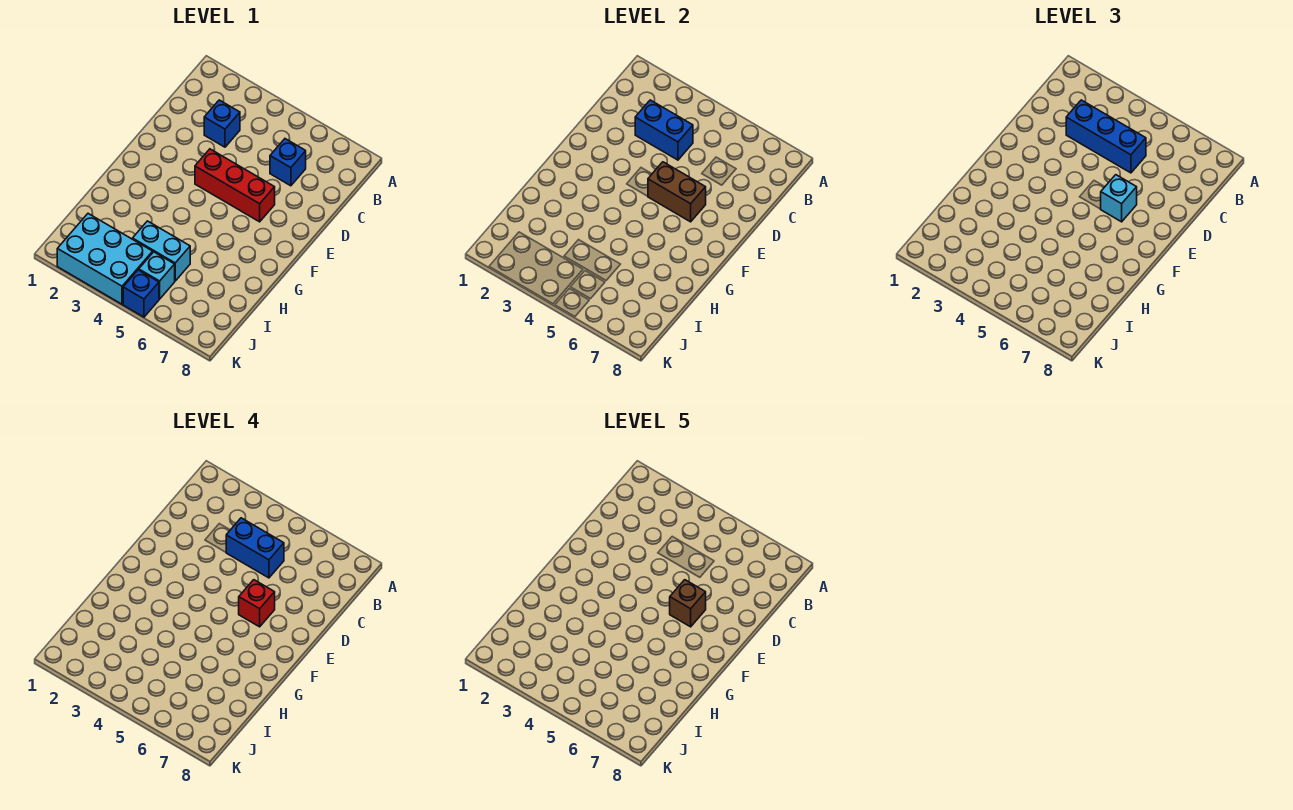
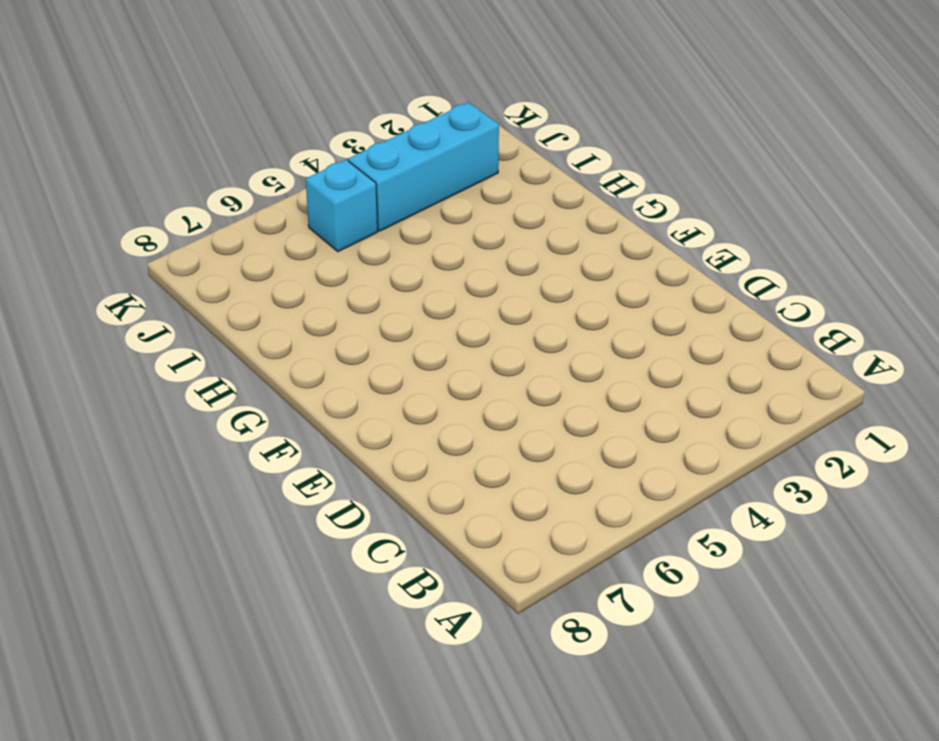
cyan brick J2:J4 level 1 -> cyan brick J2:K4 level 1
none -> blue brick C3 level 1
none -> blue brick C6 level 1
none -> red brick E4:E6 level 1

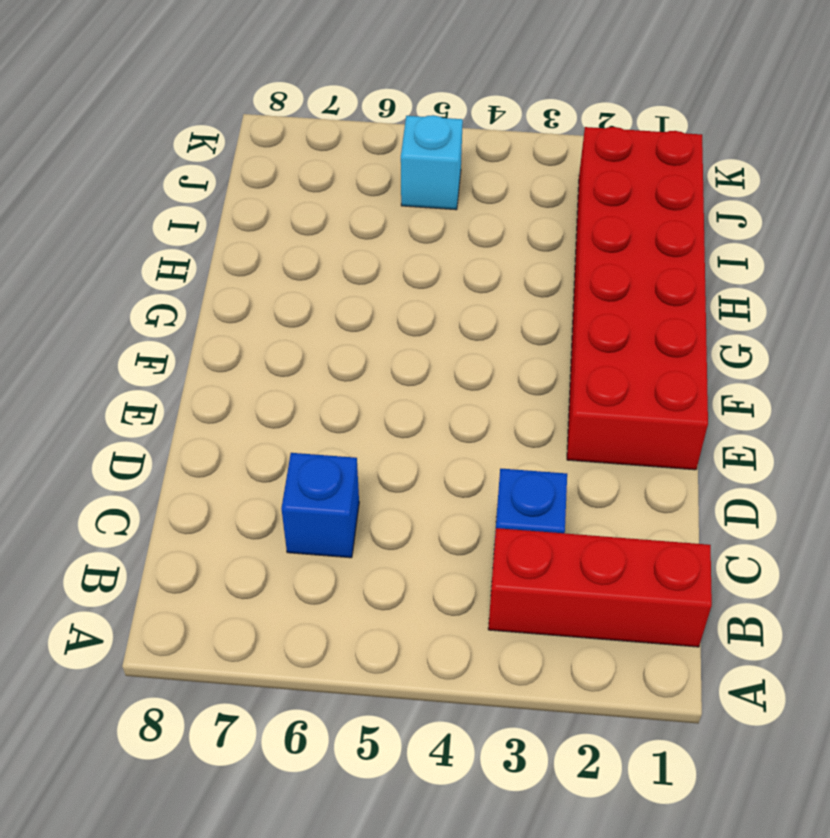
red brick B1:B3 level 1 -> red brick E4:E6 level 1
red brick E1:J2 level 1 -> cyan brick J2:K4 level 1
none -> cyan brick I4:I5 level 1
none -> blue brick K5 level 1
none -> blue brick C3:C4 level 2

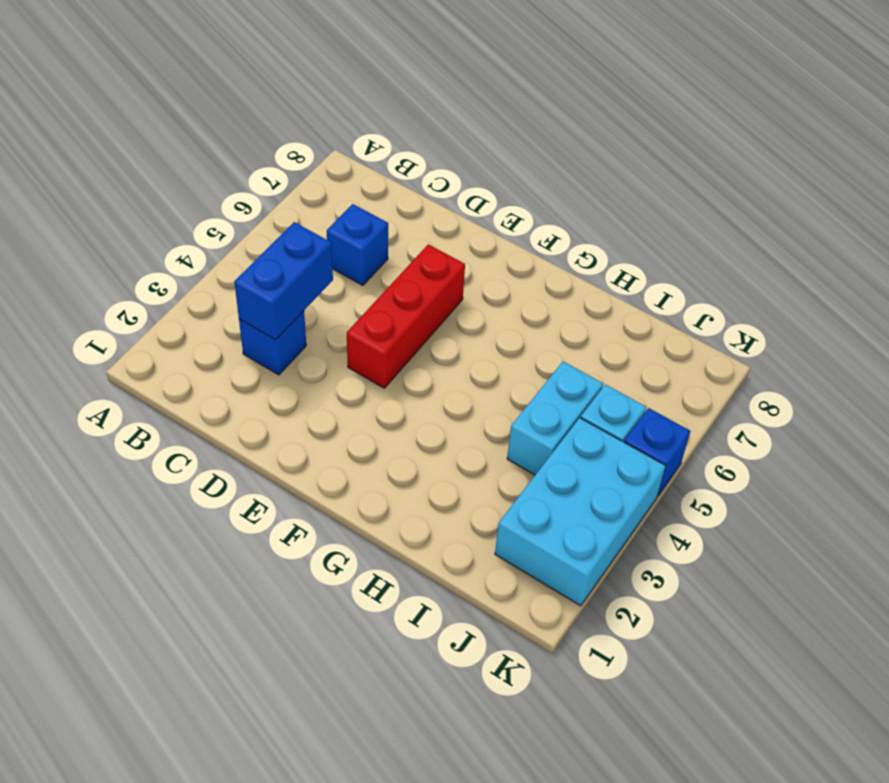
none -> brown brick E5:E6 level 2
none -> blue brick C3:C5 level 3
none -> cyan brick E6 level 3

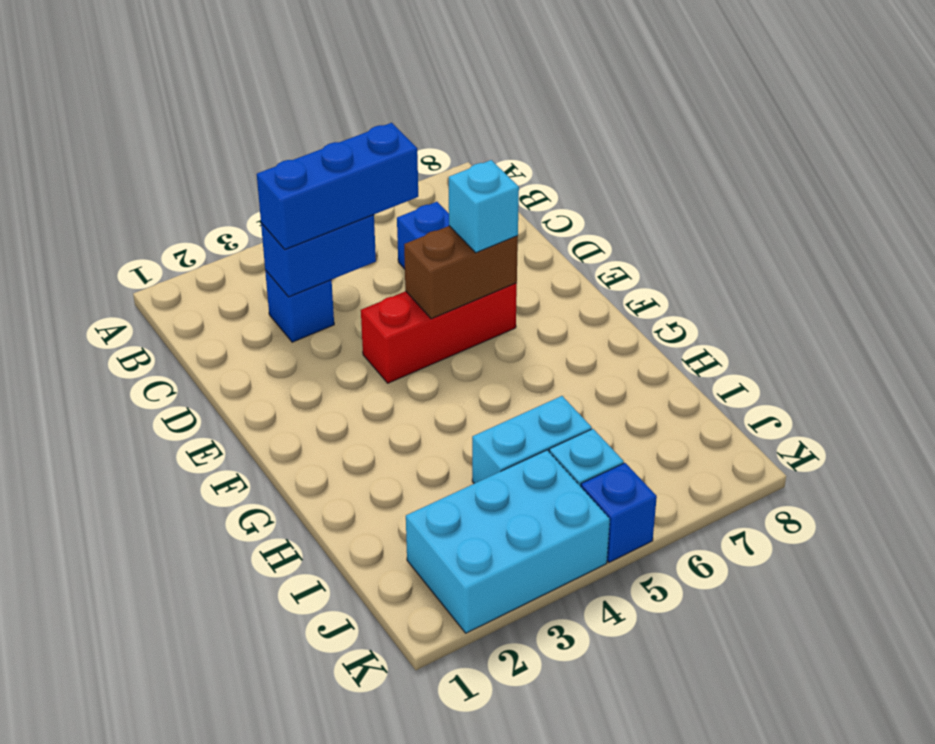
none -> blue brick C4:C5 level 4
none -> red brick E6 level 4
none -> brown brick E6 level 5

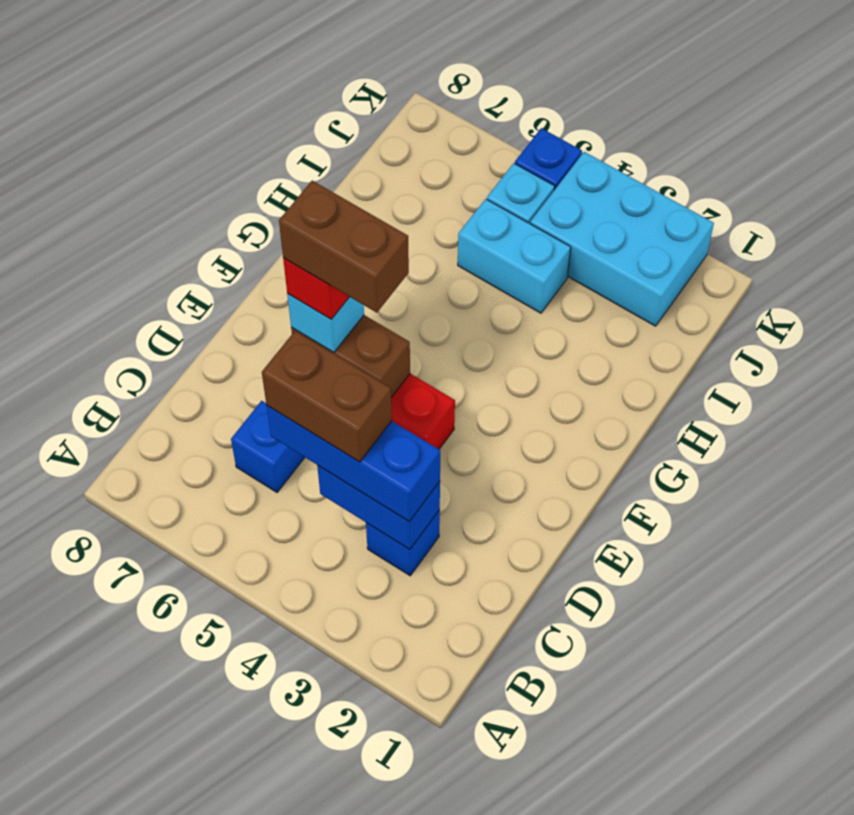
brown brick C4:C5 level 4 -> blue brick C4:C5 level 4
brown brick E5:E6 level 5 -> brown brick E6 level 5

